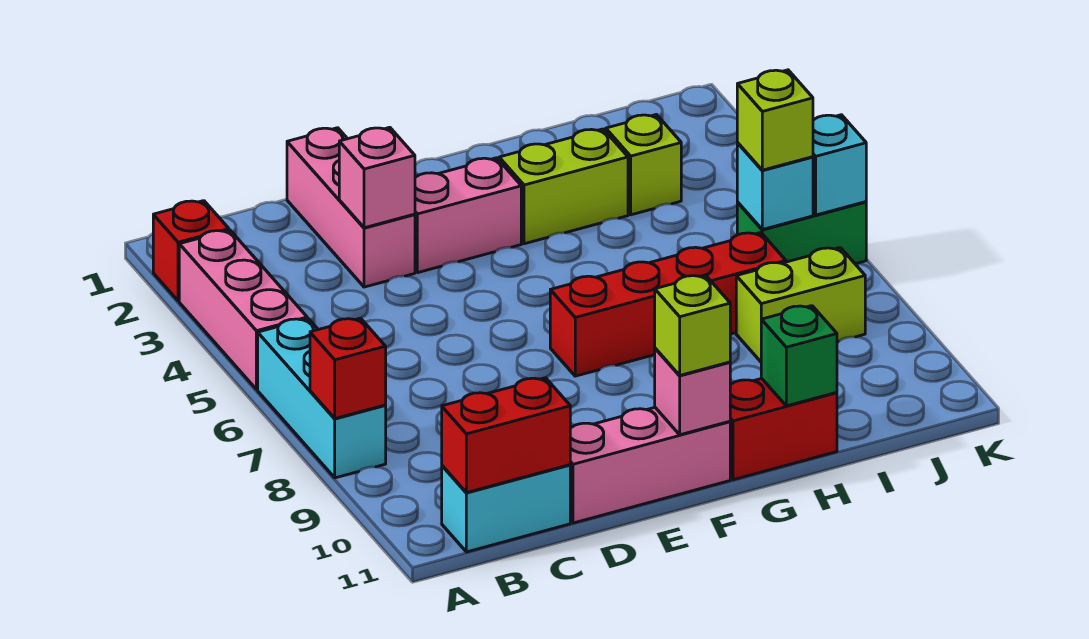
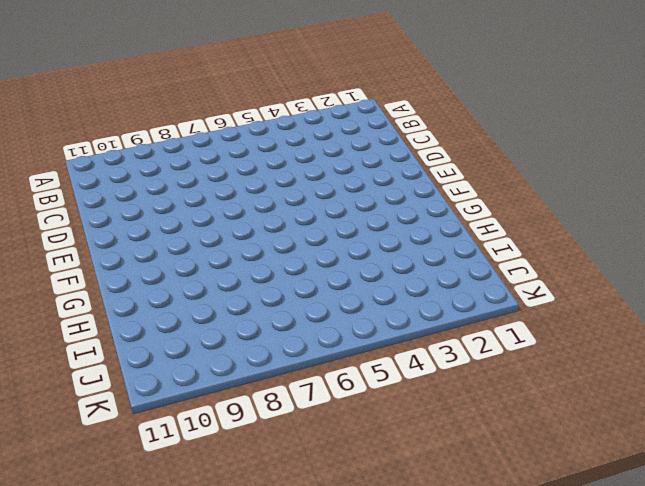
none -> red brick A2 level 1
none -> pink brick A3:A5 level 1
none -> cyan brick A6:A8 level 1

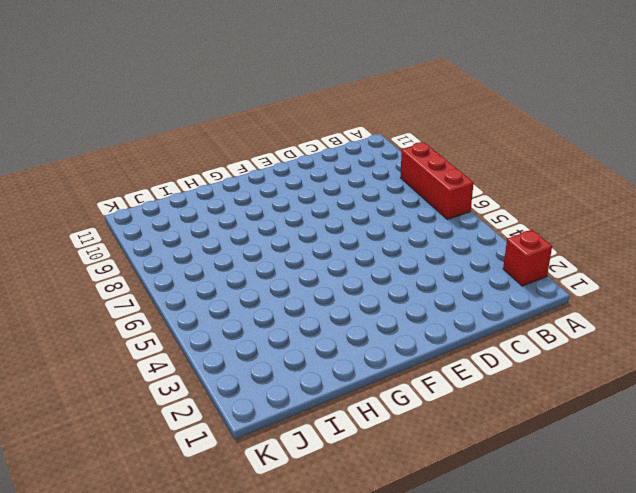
red brick A6:A8 level 1 -> cyan brick A6:A8 level 1
none -> pink brick A3:A5 level 1
none -> cyan brick B11:C11 level 1
none -> pink brick D1:D3 level 1

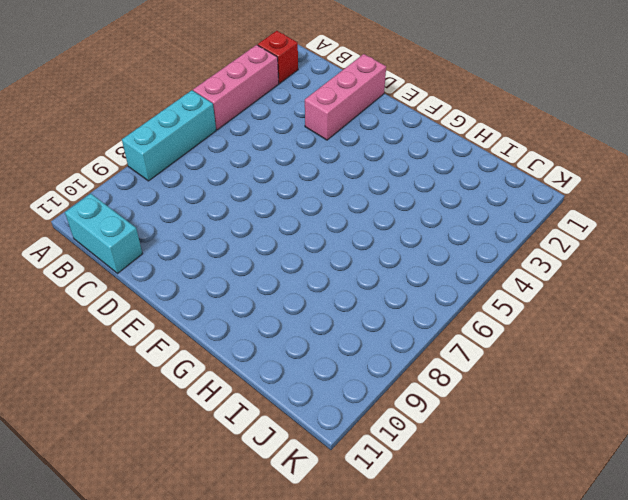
none -> pink brick D11:F11 level 1
none -> pink brick E3:F3 level 1
none -> red brick F7:I7 level 1

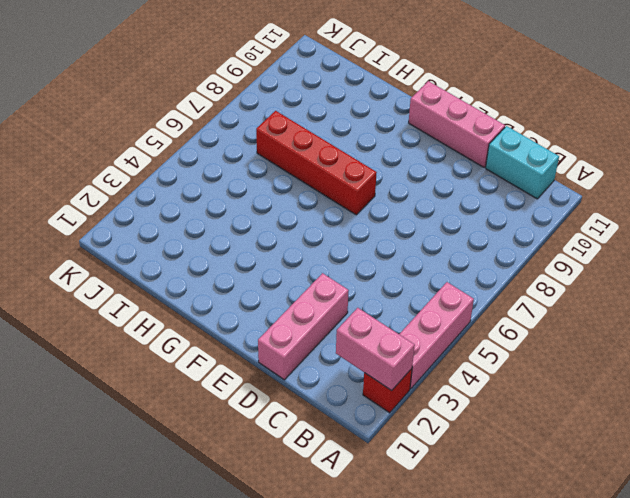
pink brick A2:B2 level 2 -> pink brick E3:F3 level 1
none -> cyan brick A6:A8 level 1
none -> lime brick G3:H3 level 1
none -> red brick G11:H11 level 1

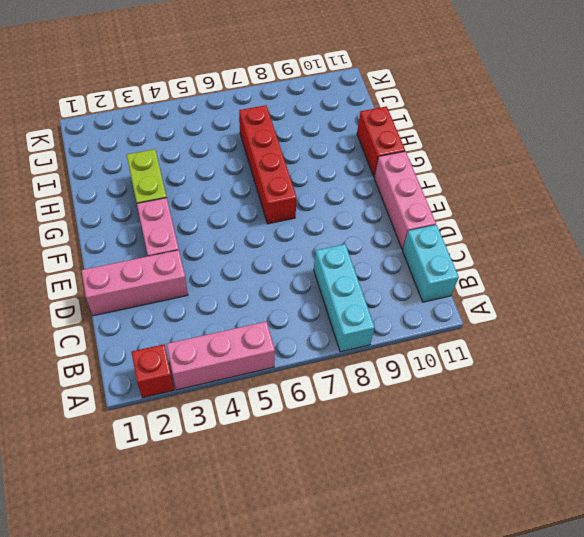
cyan brick A8:C8 level 1 -> cyan brick A6:A8 level 1
none -> lime brick I3 level 1
none -> lime brick I8:J8 level 1
none -> green brick J6:K6 level 1

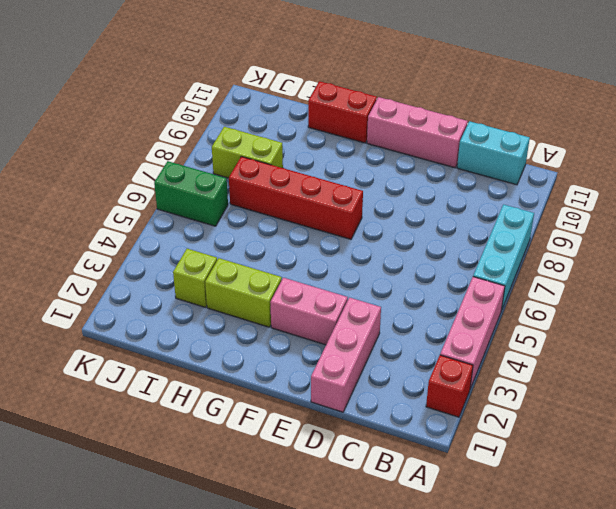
none -> red brick A8 level 2
none -> red brick B11:C11 level 2
none -> pink brick D3 level 2

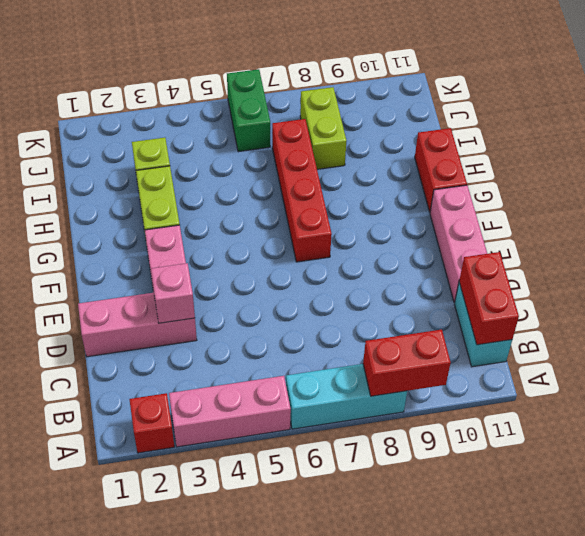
red brick A8:A9 level 2 -> red brick A8 level 2
none -> pink brick F11 level 2
none -> green brick H11 level 2
none -> cyan brick J6 level 2

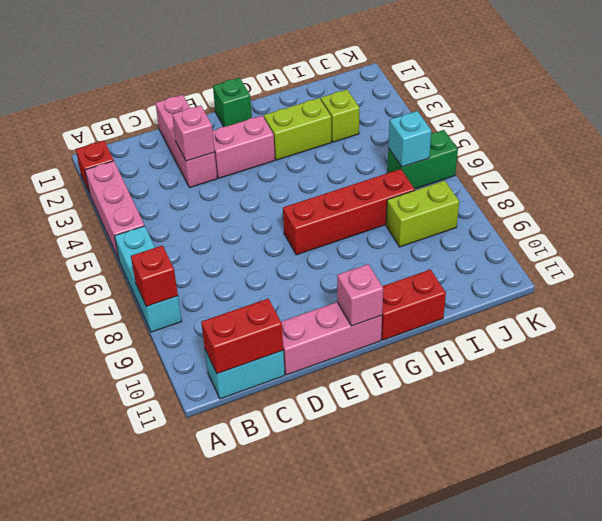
green brick F1 level 1 -> green brick H11 level 2
none -> cyan brick K6 level 2
none -> lime brick F11 level 3
none -> lime brick J6 level 3

